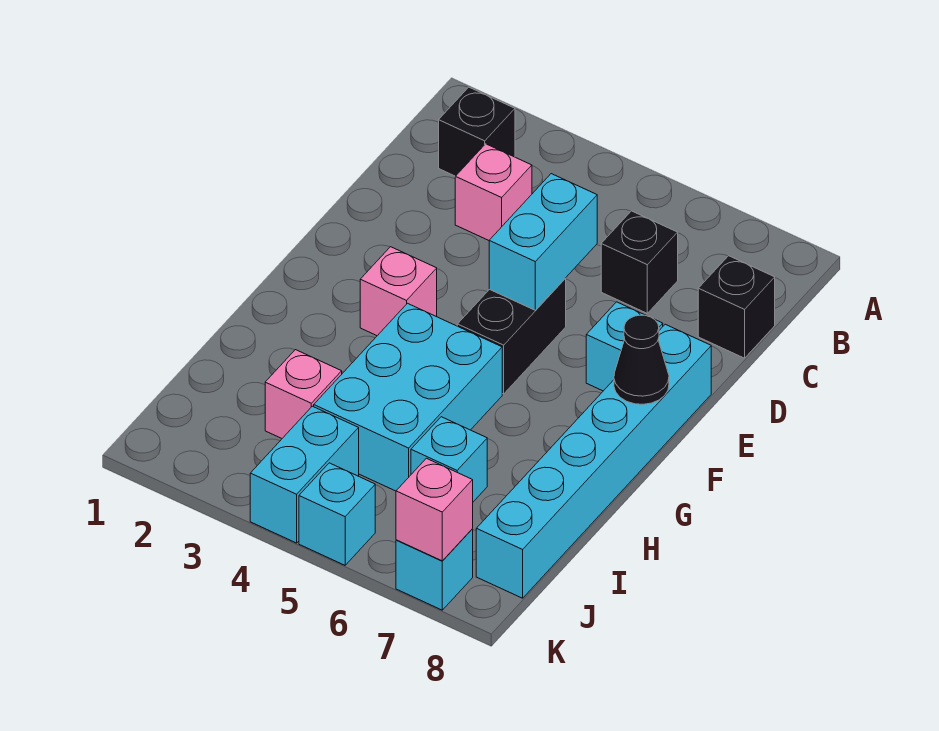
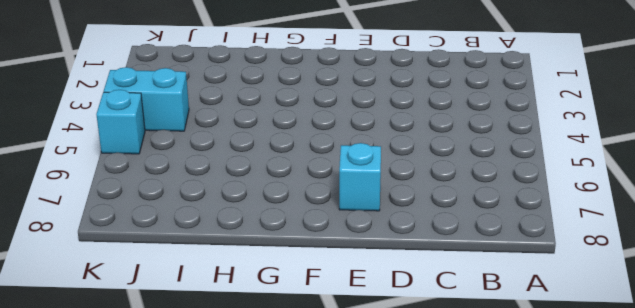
none -> black brick B2 level 1
none -> pink brick C3 level 1
none -> black brick C6 level 1

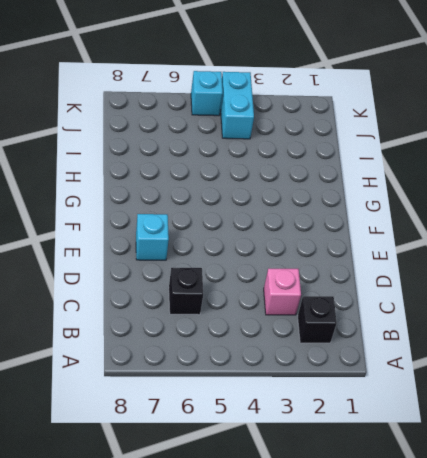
none -> black brick C8 level 1
none -> black brick E5:F5 level 1
none -> cyan brick E8:J8 level 1

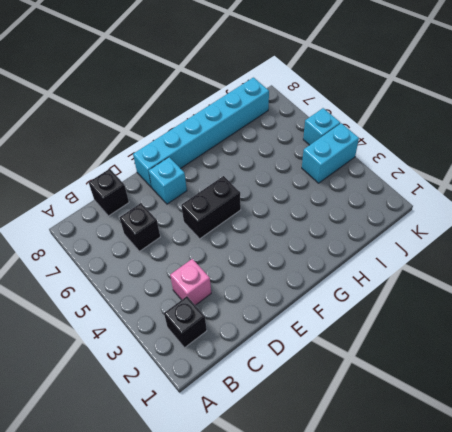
none -> pink brick F3 level 1
none -> cyan brick G4:I5 level 1
none -> pink brick I3 level 1

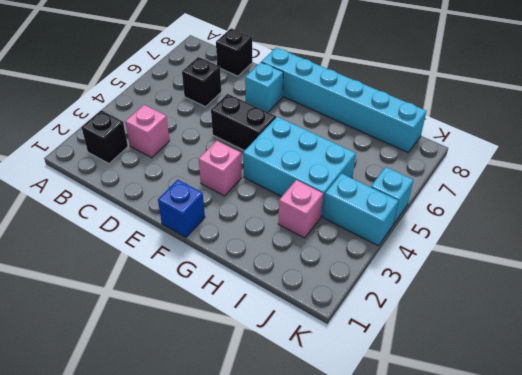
blue brick F1 level 1 -> none
none -> cyan brick I6 level 1
none -> cyan brick K7 level 1
none -> cyan brick D5:E5 level 2

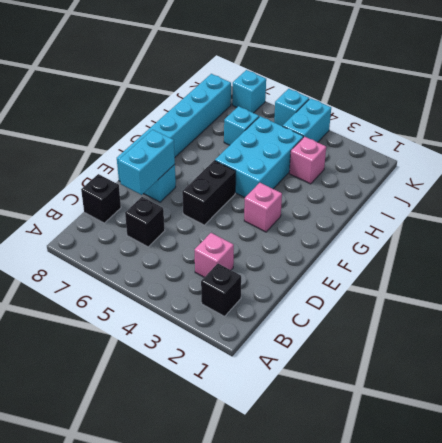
cyan brick D7:E7 level 2 -> cyan brick D5:E5 level 2
none -> black cone F8 level 2
none -> pink brick K7 level 2

